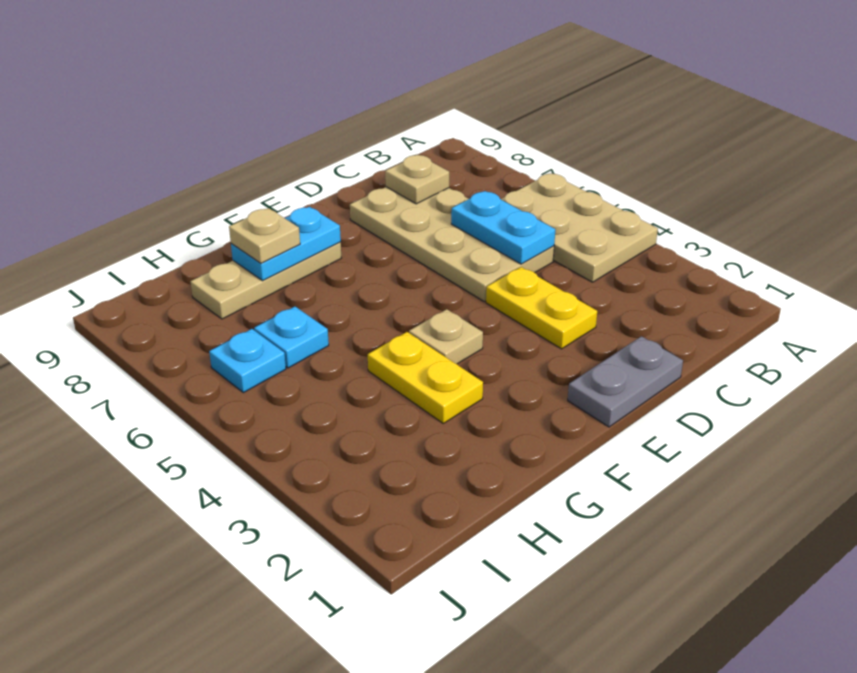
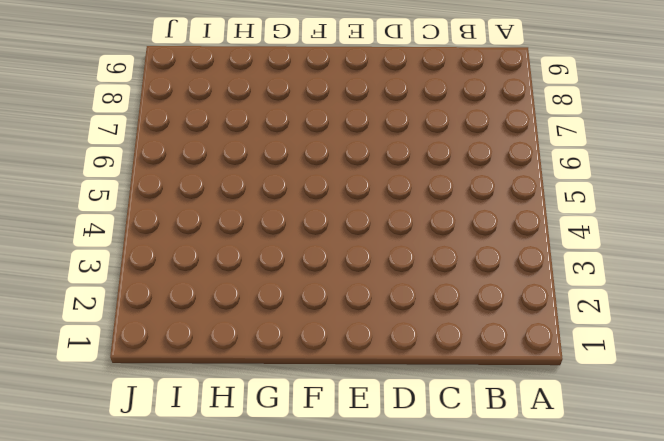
none -> tan plate A4:B6 level 1
none -> tan plate C5:D8 level 1
none -> grey plate D1:E1 level 1

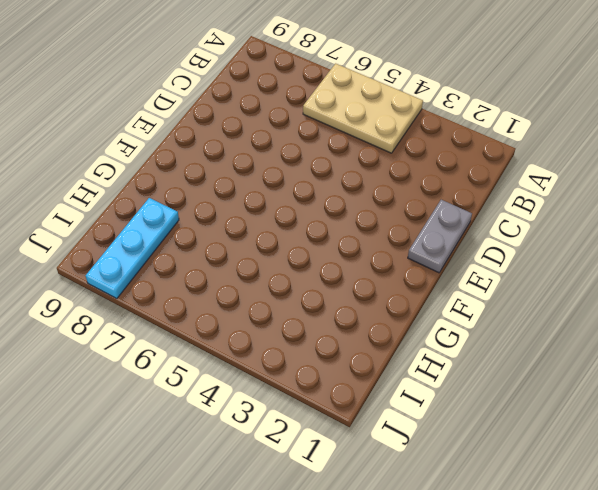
cyan plate H8:J8 level 1 -> tan plate F8:H8 level 1
none -> tan plate C5:D8 level 1
none -> yellow plate D3:D4 level 1
none -> tan plate F4 level 1

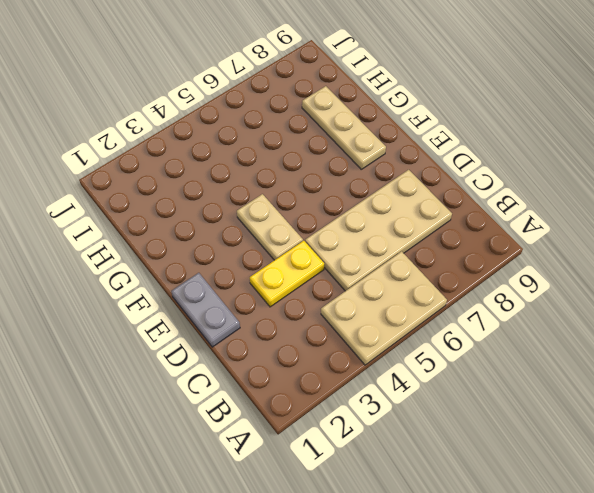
tan plate E4:F4 level 1 -> tan plate F4 level 1
none -> yellow plate G3:G4 level 1
none -> cyan plate H6 level 1
none -> cyan plate I6 level 1

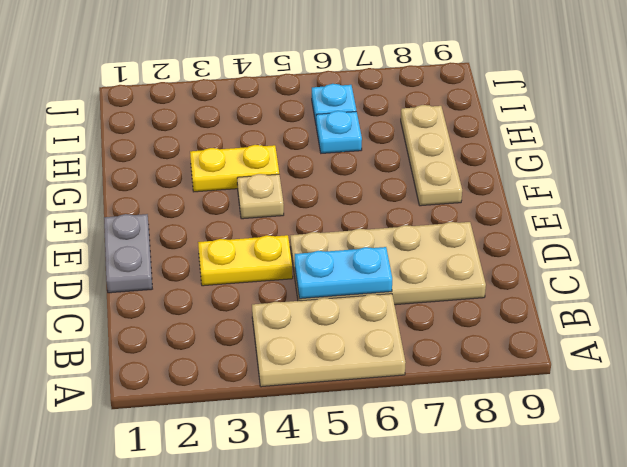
none -> tan plate C8 level 2
none -> cyan plate F8:G8 level 2
none -> tan plate G8 level 3

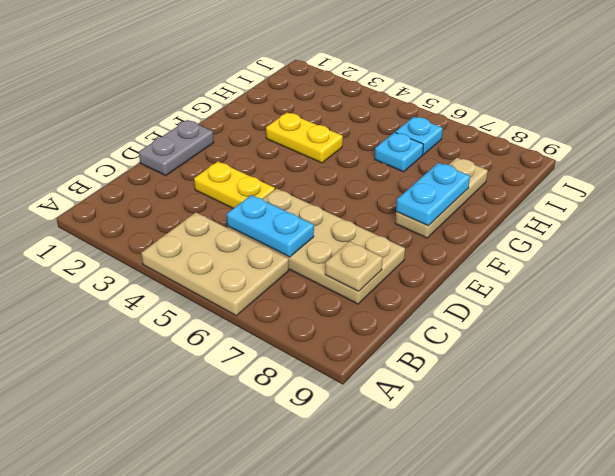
none -> tan plate F4 level 1
none -> tan plate G8 level 3

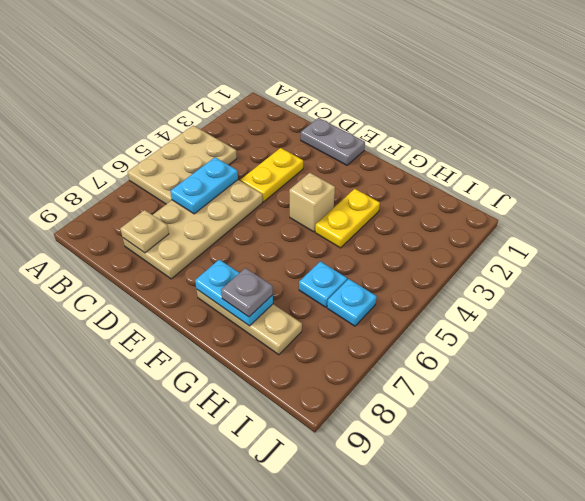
tan brick F4 level 1 -> tan plate F4 level 1
grey plate G8 level 3 -> tan plate G8 level 3

